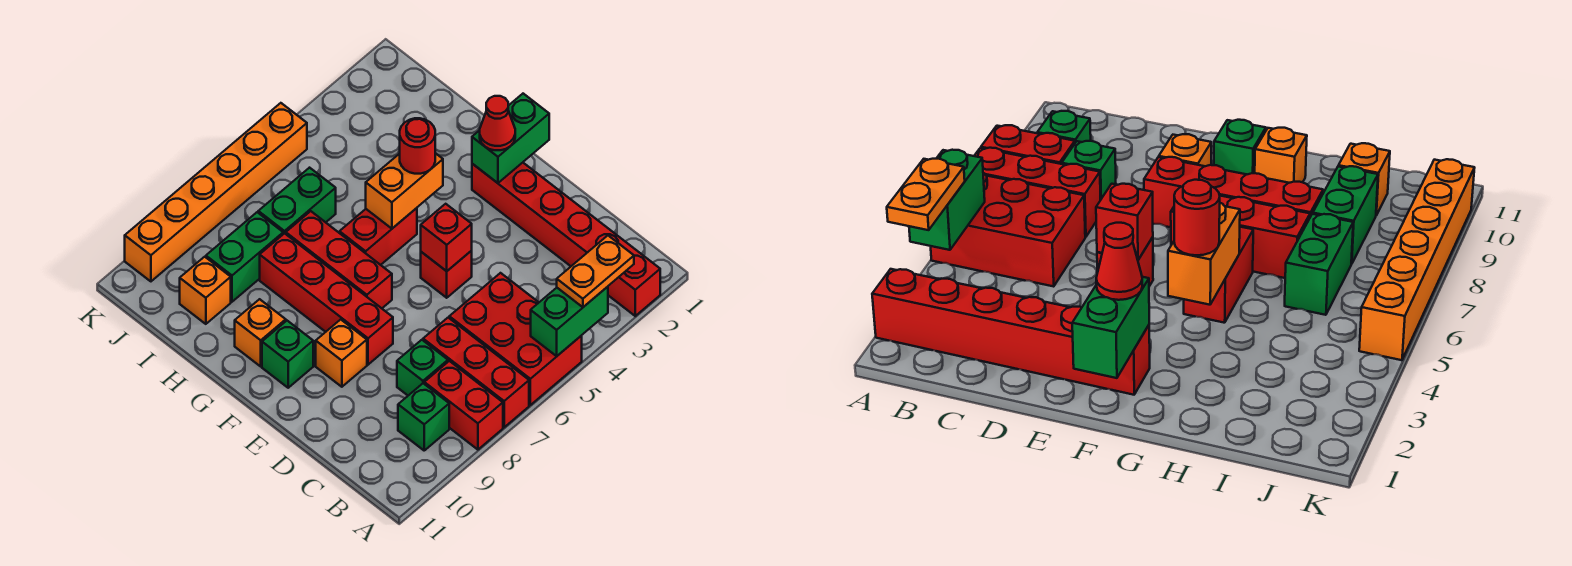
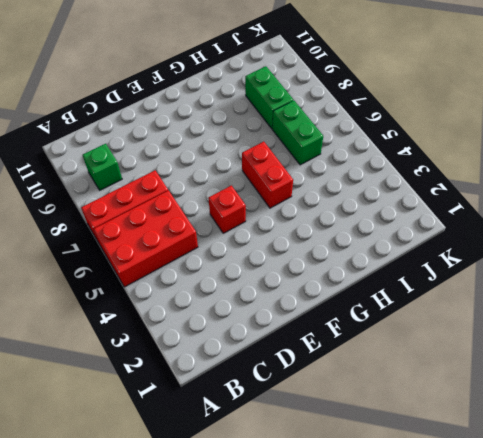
none -> red brick A2:F2 level 1
none -> red brick A8:B8 level 1
none -> green brick C8 level 1

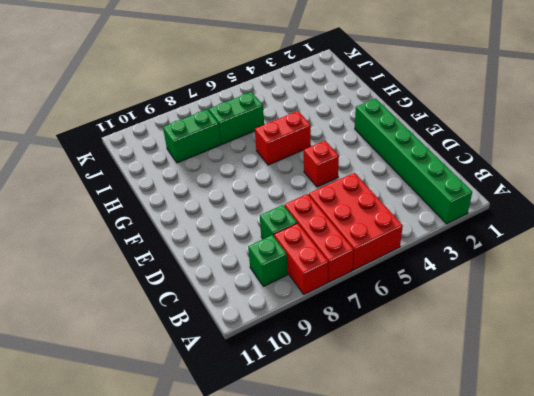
green brick A2:F2 level 1 -> red brick A2:F2 level 1
none -> red brick E8:H8 level 1
none -> orange brick E9 level 1
none -> red brick F7:H7 level 1

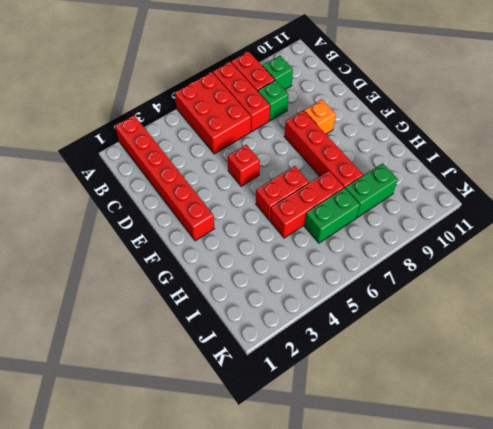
red brick H5:H7 level 1 -> red brick F7:H7 level 1
none -> green brick F10 level 1
none -> orange brick G10 level 1
none -> orange brick I10 level 1

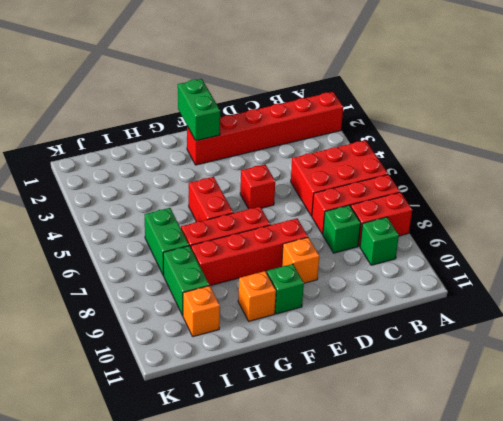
none -> orange brick K5:K10 level 1
none -> green brick A4:A5 level 2
none -> red brick E5 level 2

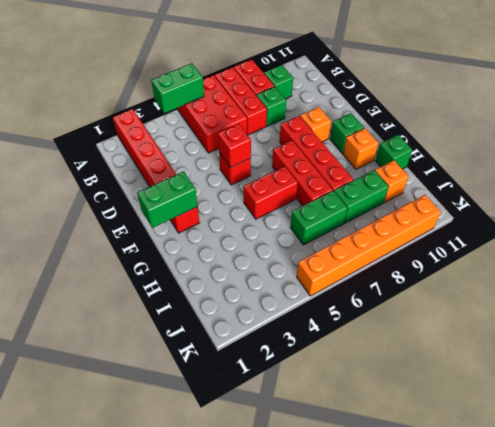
green brick H11 level 1 -> none
none -> orange brick G4:G5 level 2
none -> orange plate A3:A4 level 3
none -> red cone F2 level 3

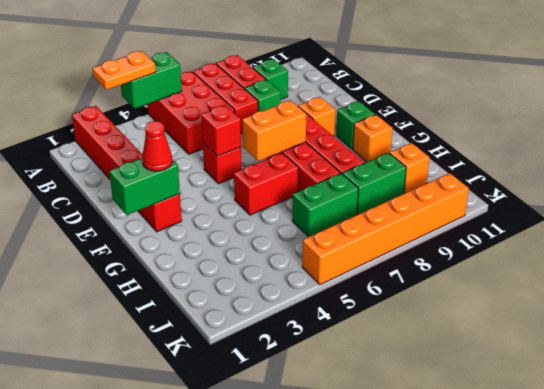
orange brick F6:F7 level 2 -> orange brick G4:G5 level 2
none -> red round brick G4 level 3

